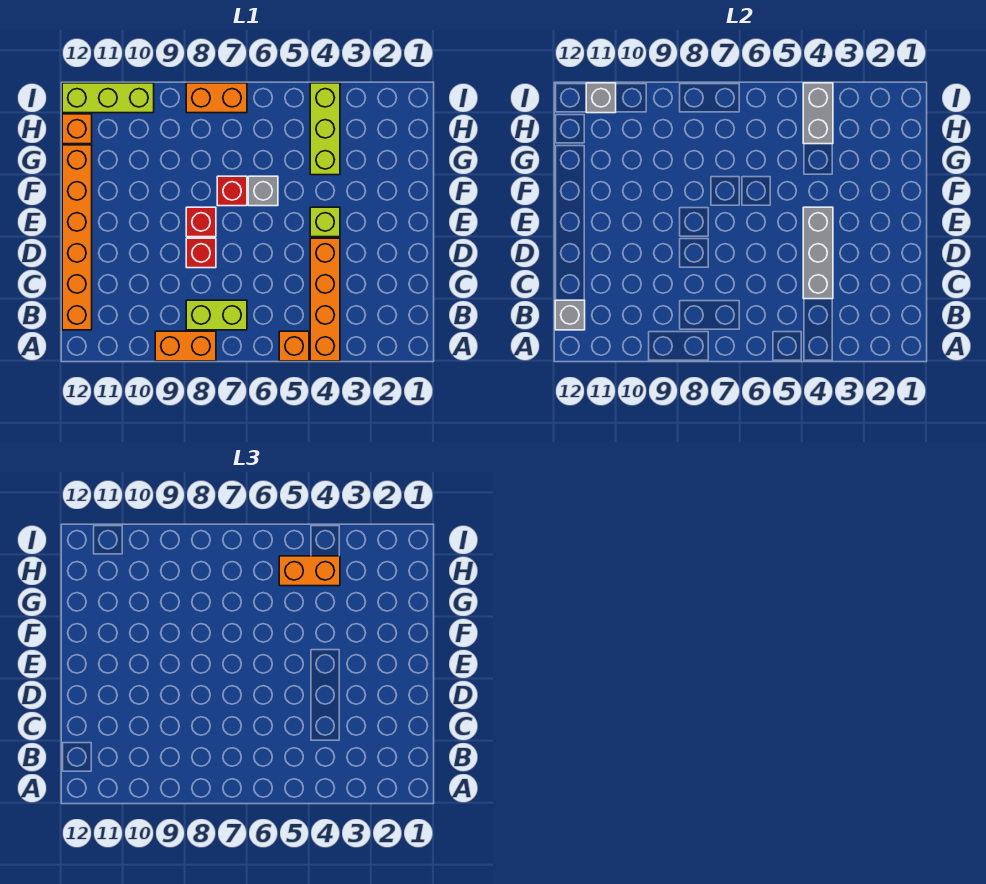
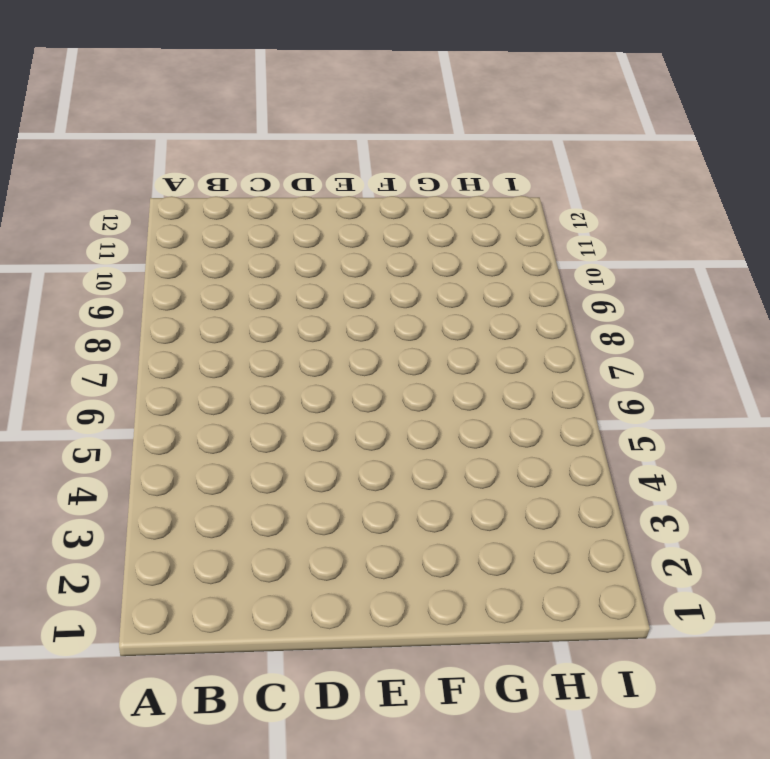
none -> orange brick A4:D4 level 1
none -> orange brick A5 level 1
none -> orange brick A8:A9 level 1

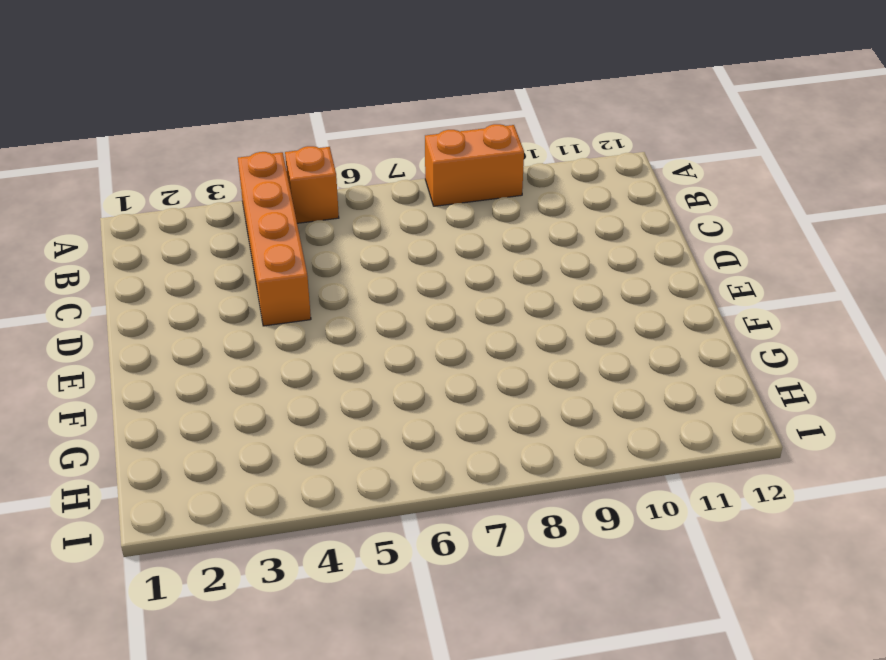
none -> lime brick B7:B8 level 1
none -> orange brick B12:G12 level 1
none -> red brick D8 level 1

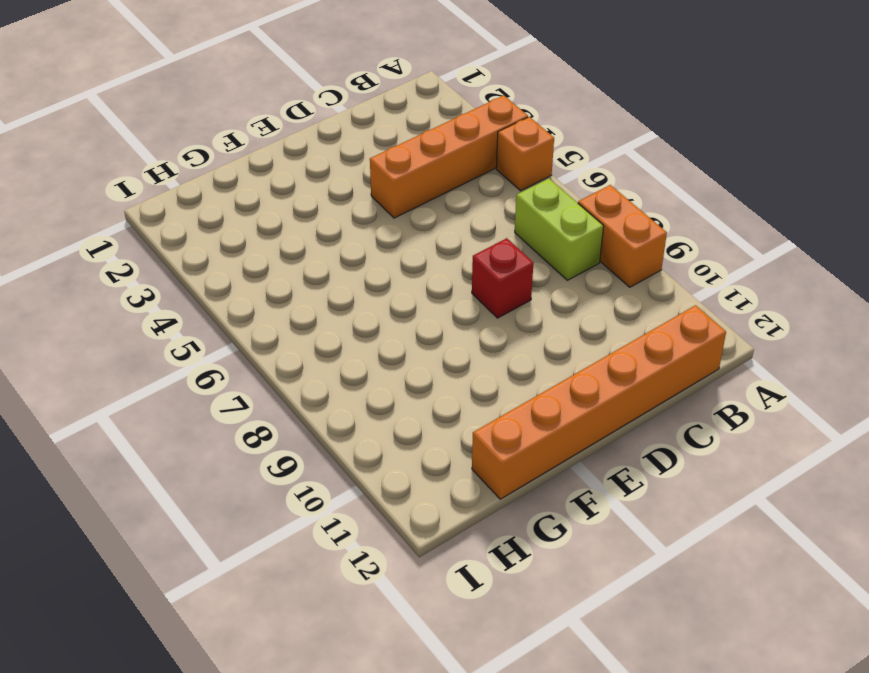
none -> lime brick E4 level 1
none -> red brick E8 level 1
none -> grey brick F6 level 1

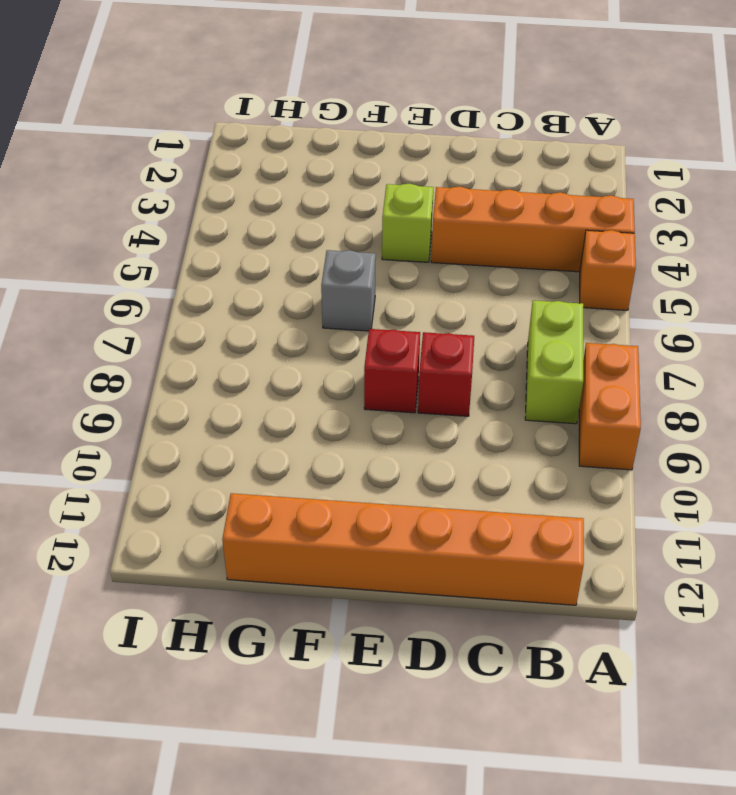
none -> red brick F7 level 1
none -> lime brick G4:I4 level 1
none -> orange brick H12 level 1

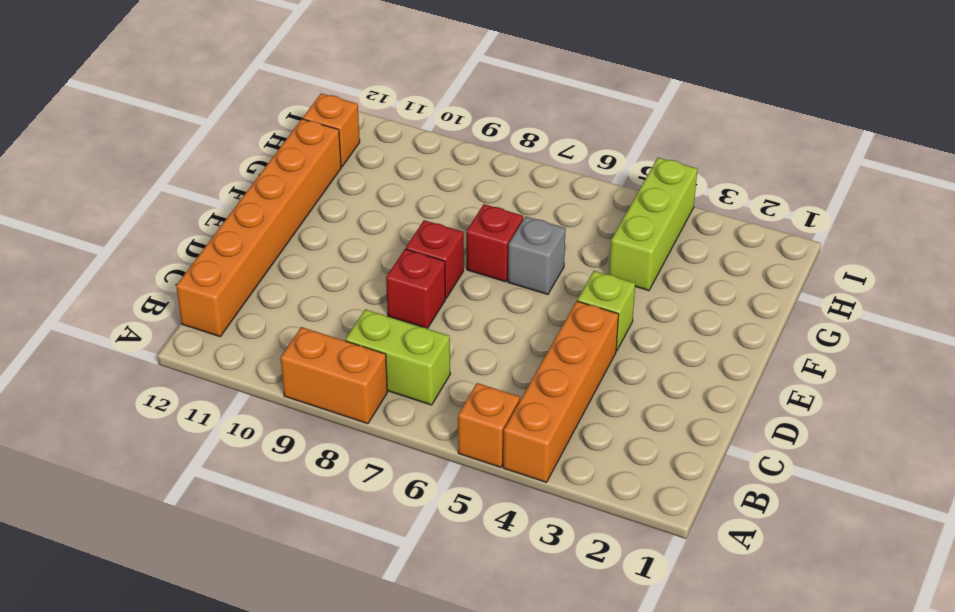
none -> orange brick I7:I8 level 1
none -> lime brick I10:I12 level 1
none -> grey brick B12 level 2

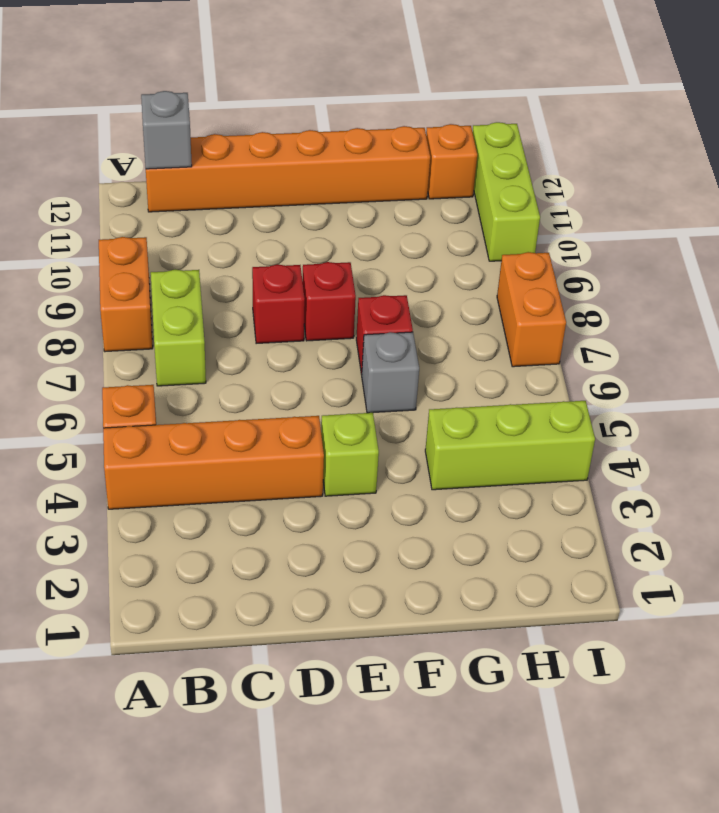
none -> grey brick C4:E4 level 2
none -> grey brick H4:I4 level 2
none -> grey brick I11 level 2

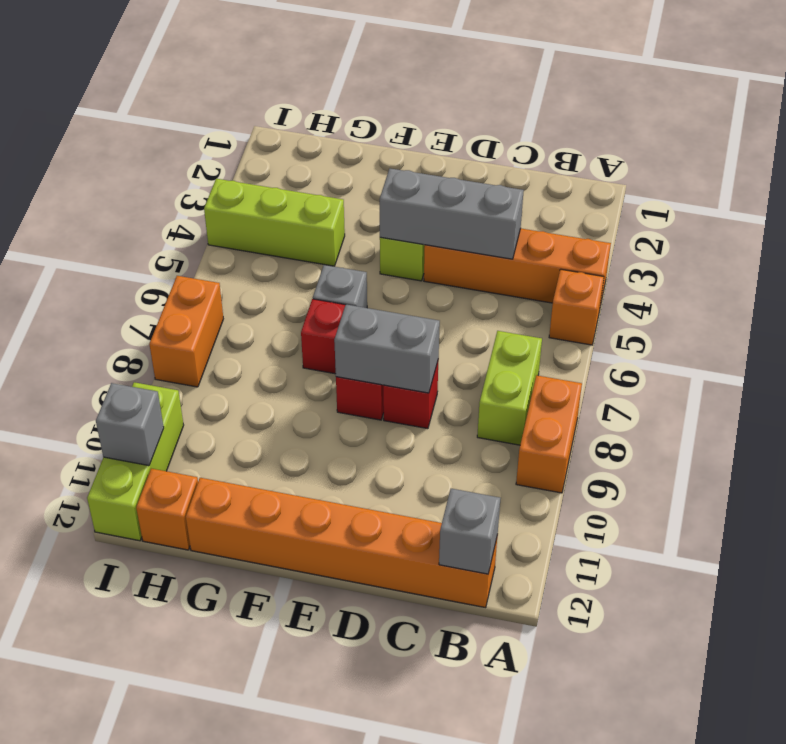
grey brick D8:E8 level 2 -> grey brick H4:I4 level 2
none -> orange brick H4:H5 level 3

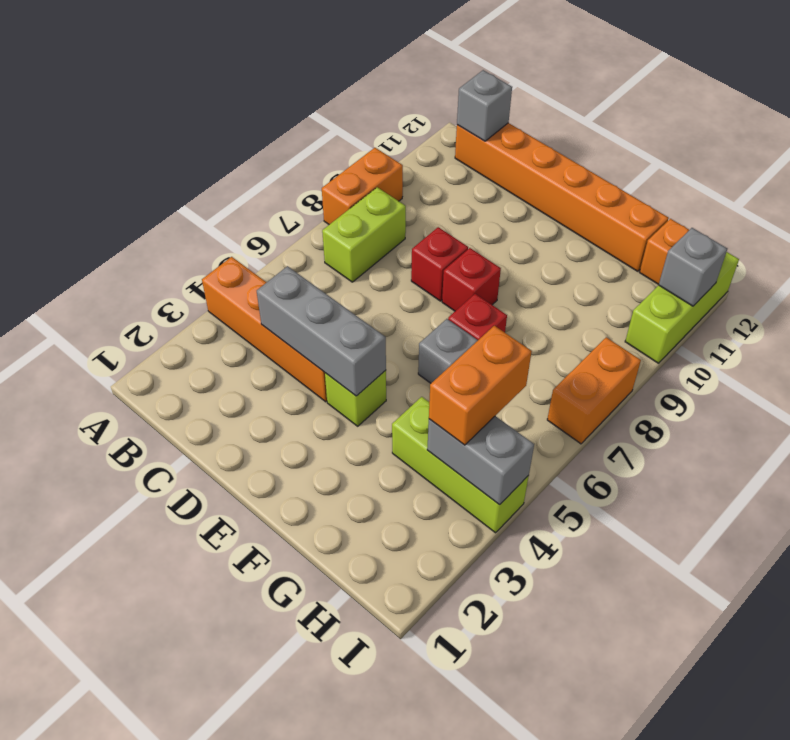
none -> orange brick A5 level 1

